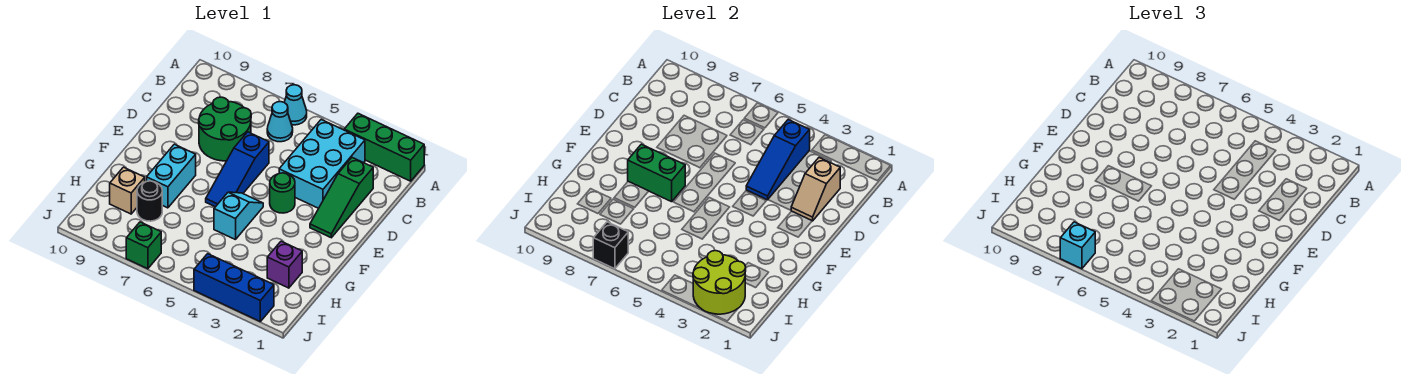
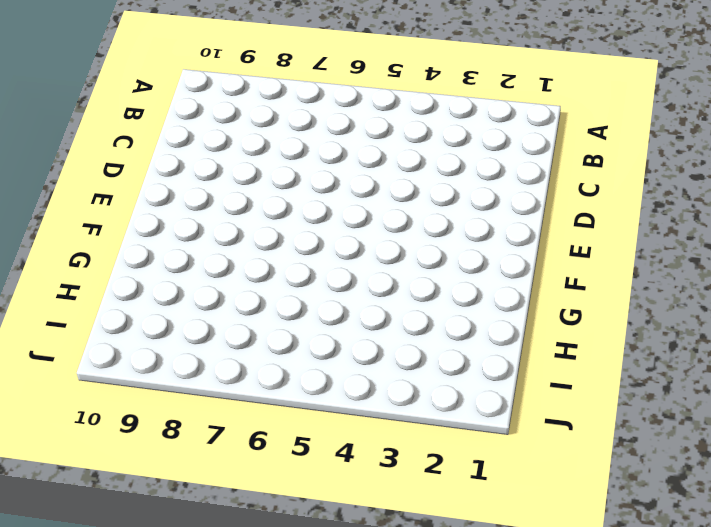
none -> green brick A1:A3 level 1
none -> cyan cone A6 level 1
none -> cyan brick B3:D4 level 1

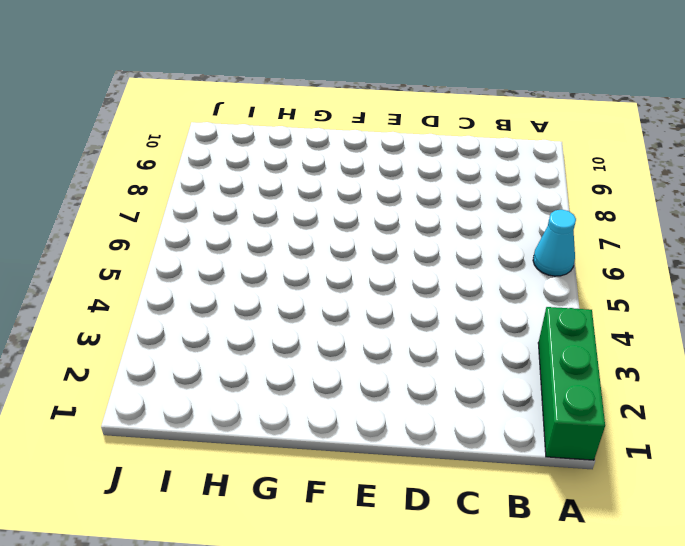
none -> cyan brick B3:D4 level 1
none -> cyan cone B6 level 1
none -> green slope C2:E2 level 1 top C

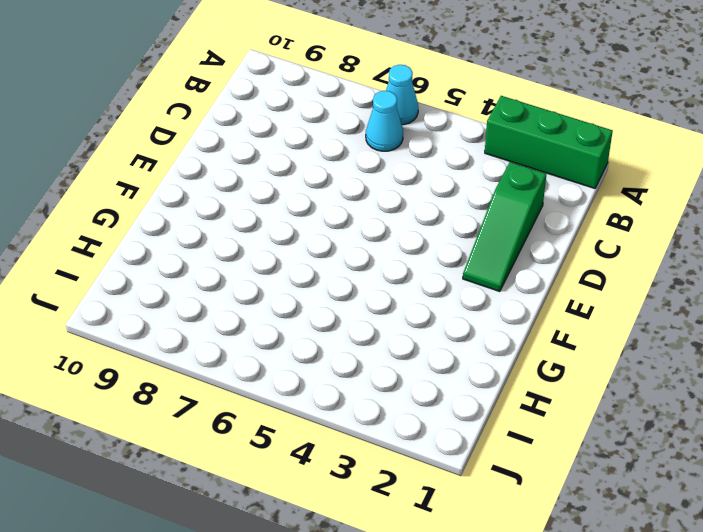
none -> cyan brick B3:D4 level 1
none -> green round brick C7:D8 level 1
none -> blue slope D6:F6 level 1 top D

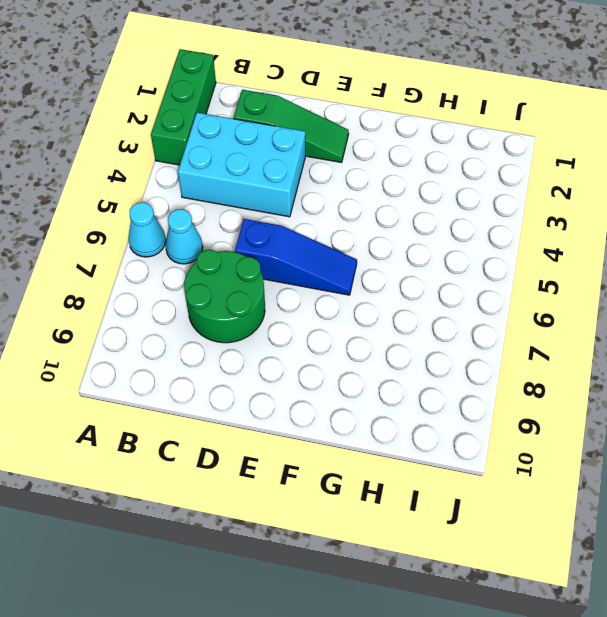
none -> green round brick E4 level 1
none -> cyan slope F5:G5 level 1 top G
none -> cyan brick F8:G8 level 1

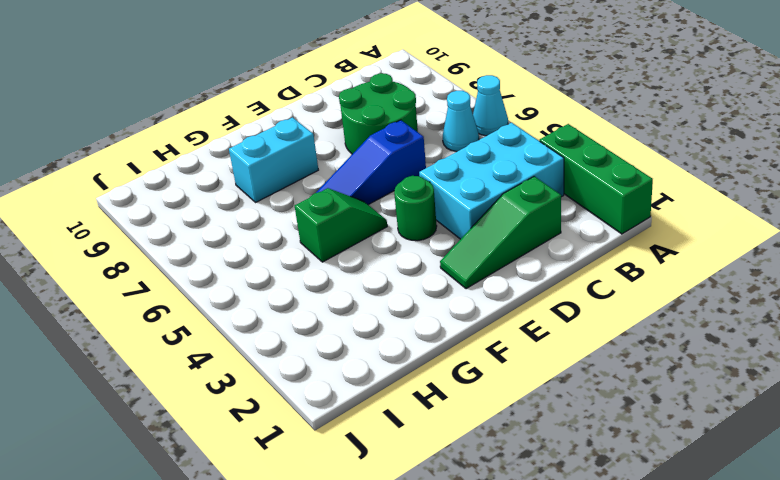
green slope F5:G5 level 1 top G -> cyan slope F5:G5 level 1 top G
none -> purple brick H2 level 1
none -> black round brick H8 level 1
none -> tan brick H9 level 1

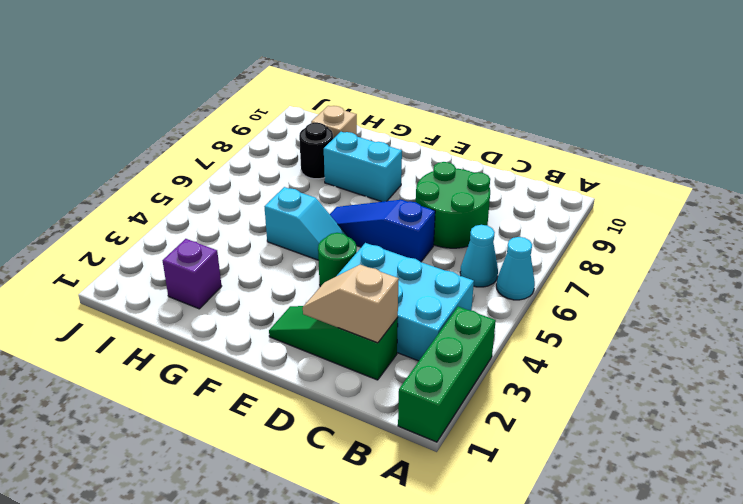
none -> blue brick J2:J4 level 1
none -> green brick J7 level 1
none -> blue slope B4:D4 level 2 top B

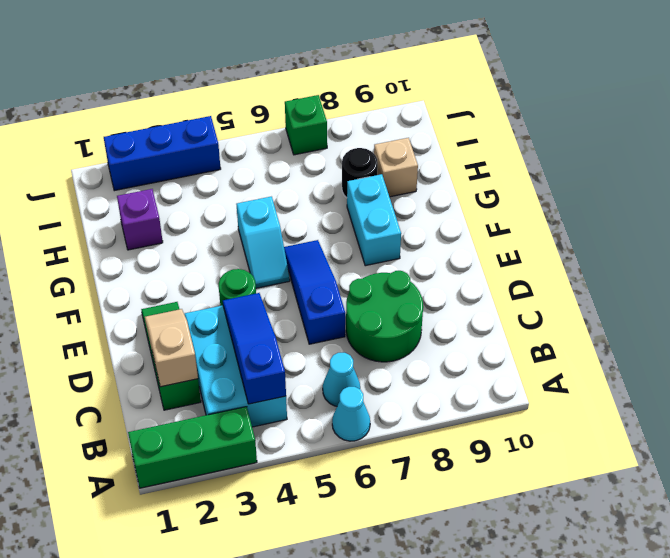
none -> green brick F7:F8 level 2
none -> lime round brick I2:J3 level 2
none -> black brick J7 level 2

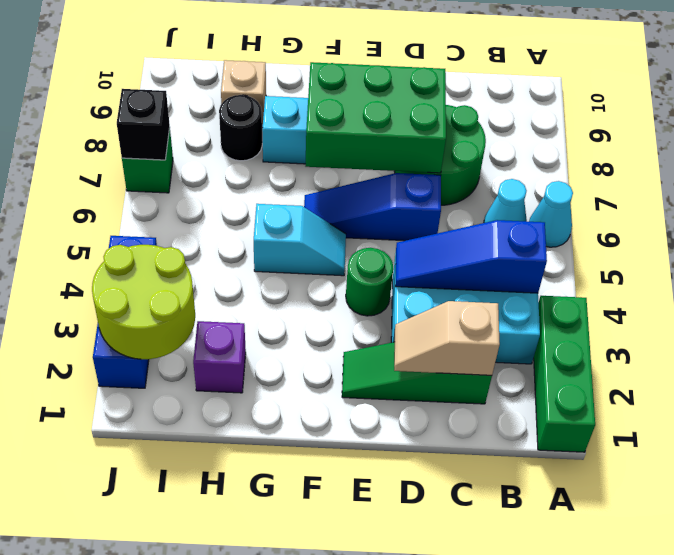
green brick D7:F8 level 2 -> green brick F7:F8 level 2
none -> cyan brick J7 level 3

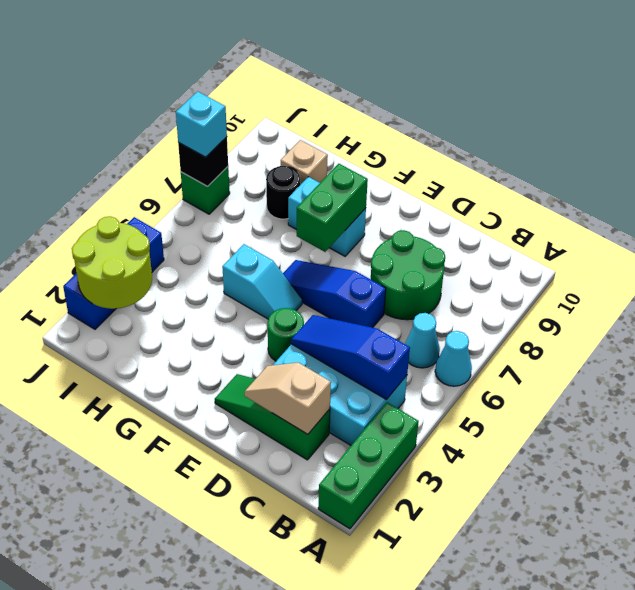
none -> purple brick H2 level 1

